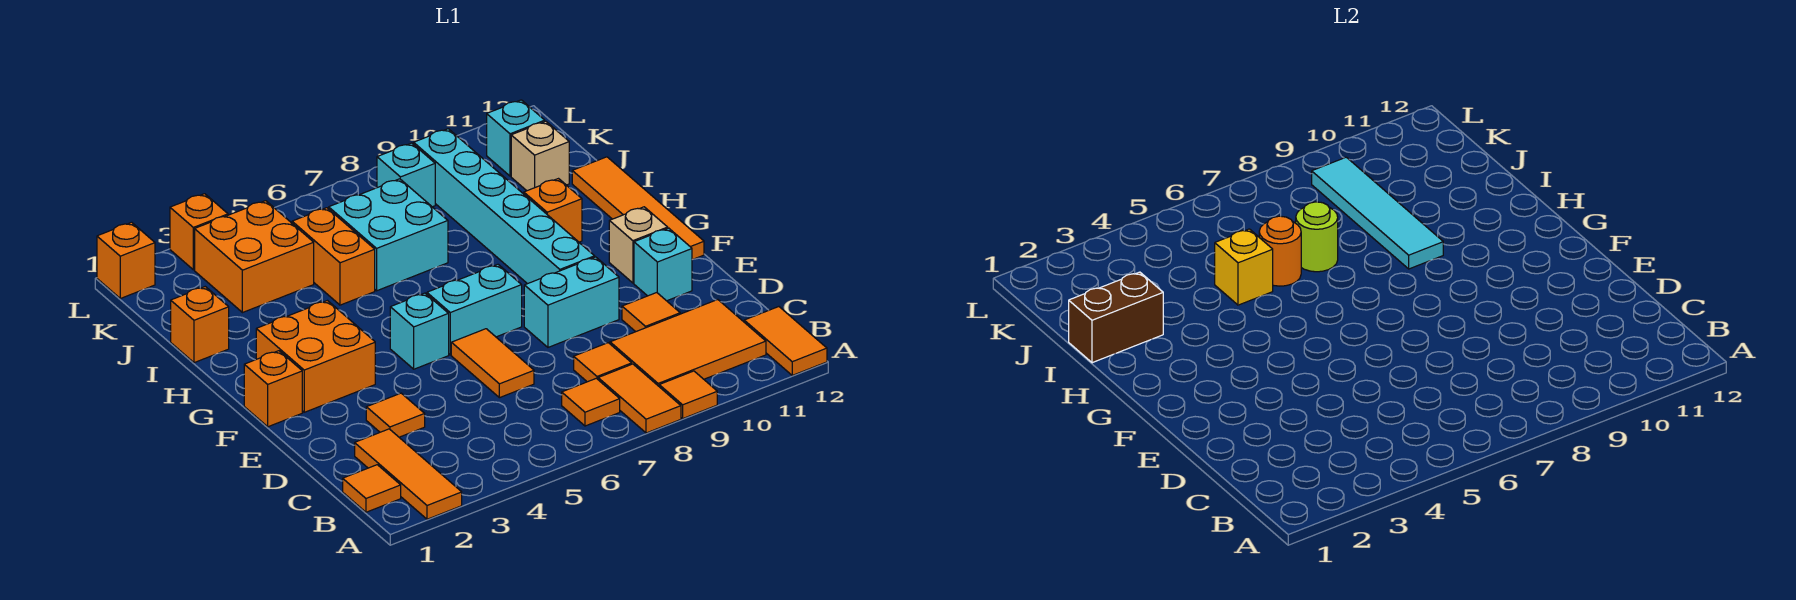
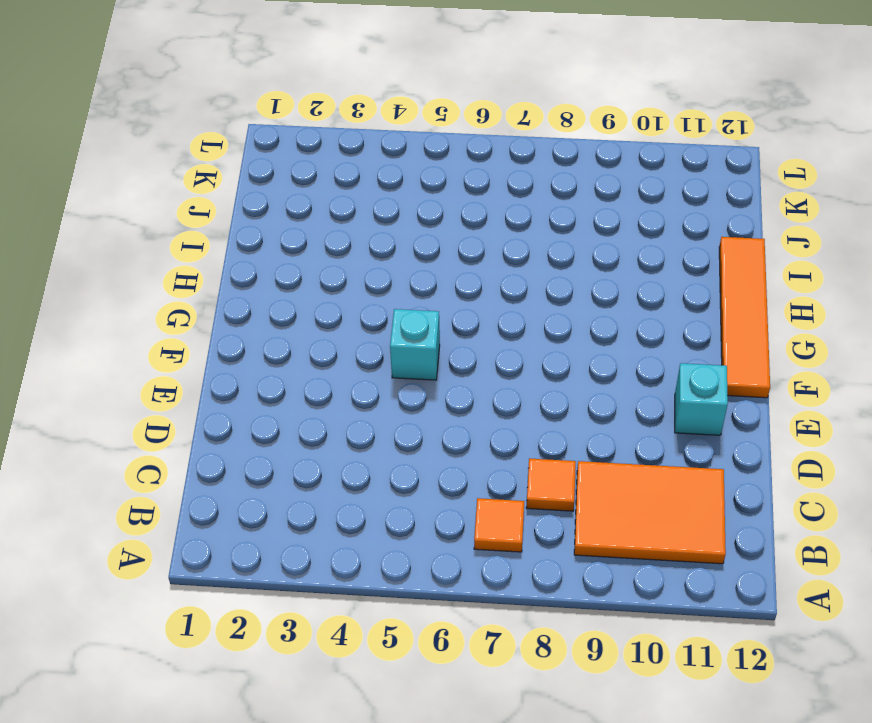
none -> orange tile A2:C2 level 1
none -> orange tile A8:B8 level 1
none -> orange tile A9 level 1
none -> orange tile A12:B12 level 1

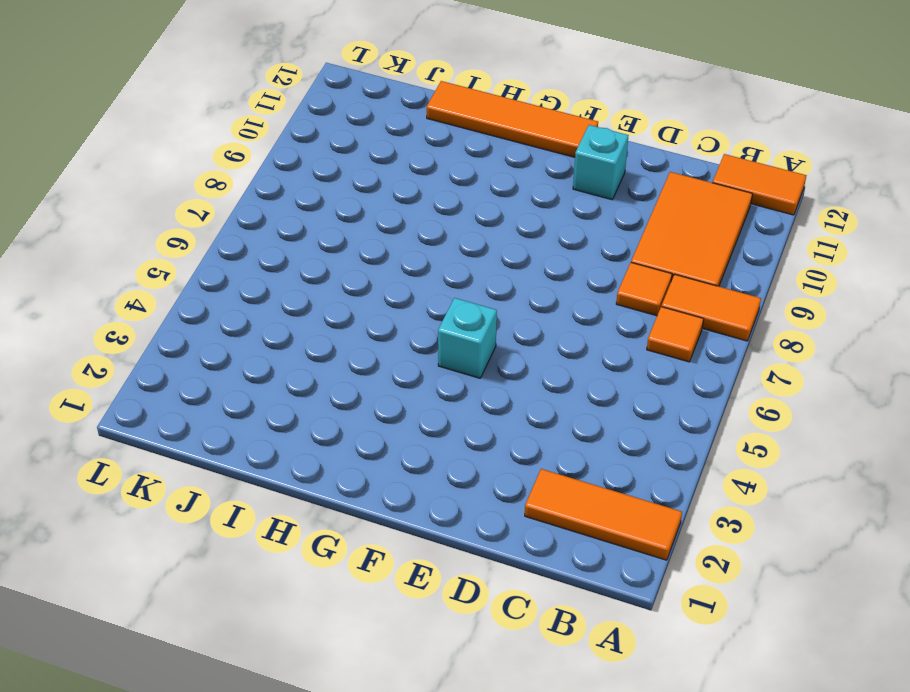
none -> orange tile A9 level 1
none -> orange tile B1 level 1
none -> orange tile D3 level 1
none -> orange tile D6:E6 level 1

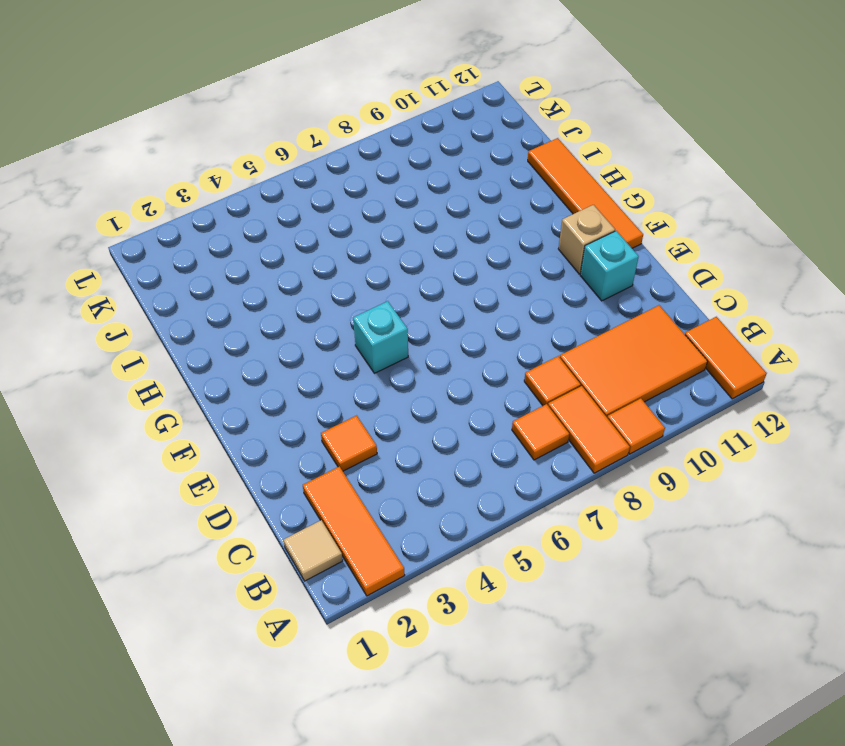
tan tile B1 level 1 -> orange tile B1 level 1
none -> orange tile D6:E6 level 1
none -> orange tile D10 level 1
none -> cyan brick E8:E9 level 1
none -> orange brick F1 level 1

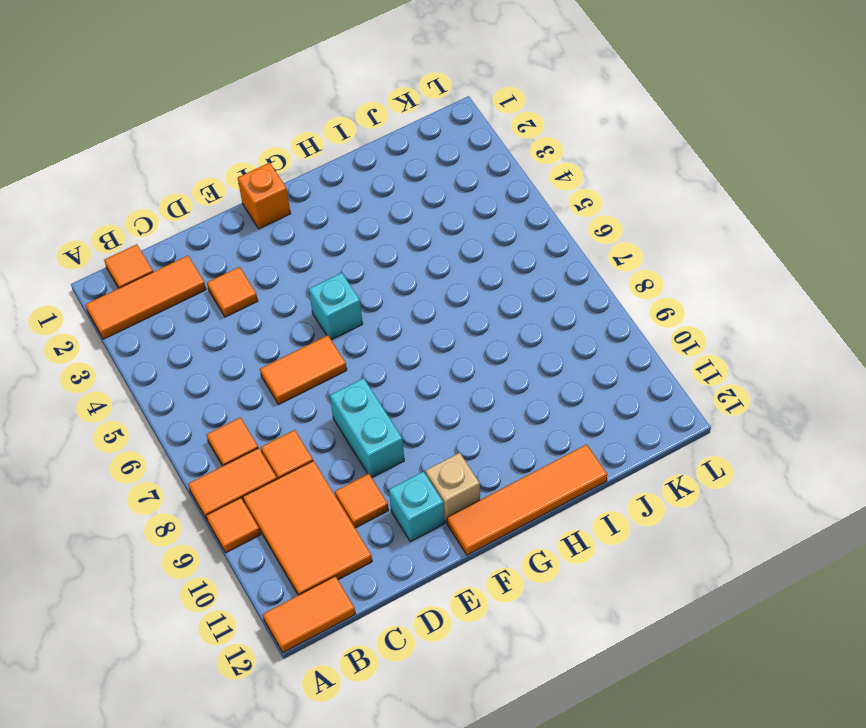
none -> orange brick F2:G3 level 1
none -> cyan brick F6:F7 level 1
none -> cyan brick F9:K9 level 1
none -> orange brick H10 level 1

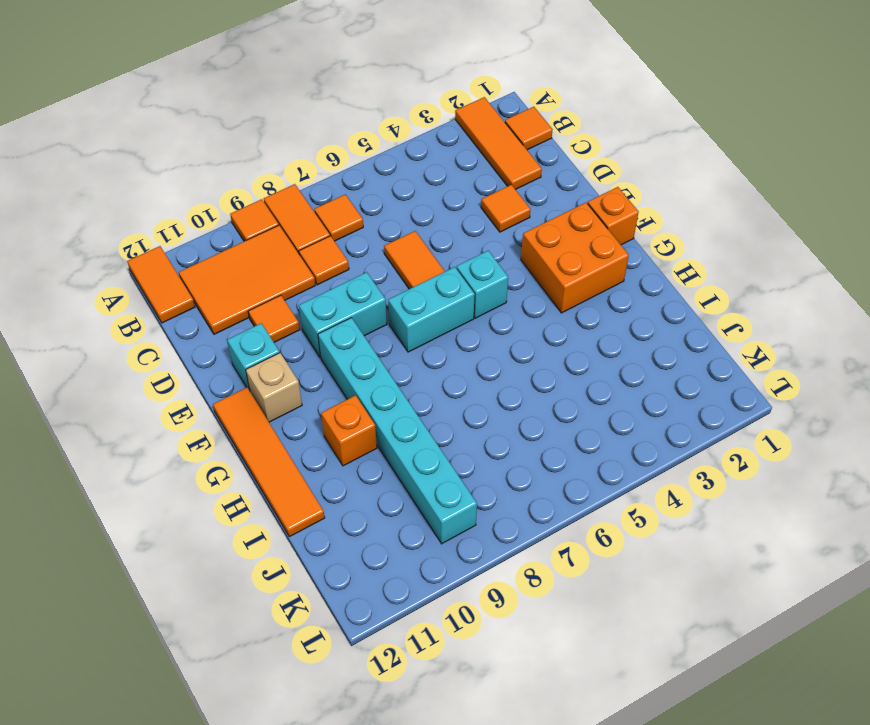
none -> orange brick I1 level 1
none -> orange brick I5:J5 level 1
none -> cyan brick I6:J7 level 1
none -> orange brick J3:K4 level 1

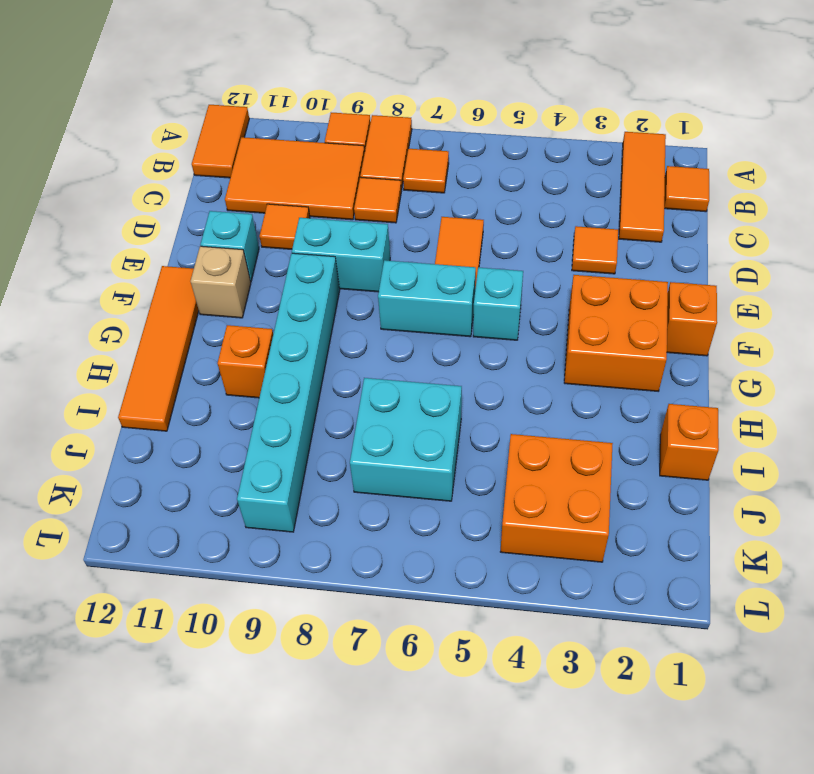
none -> orange brick I5:J5 level 1
none -> tan brick J11 level 1
none -> cyan brick K8 level 1
none -> cyan brick K11 level 1

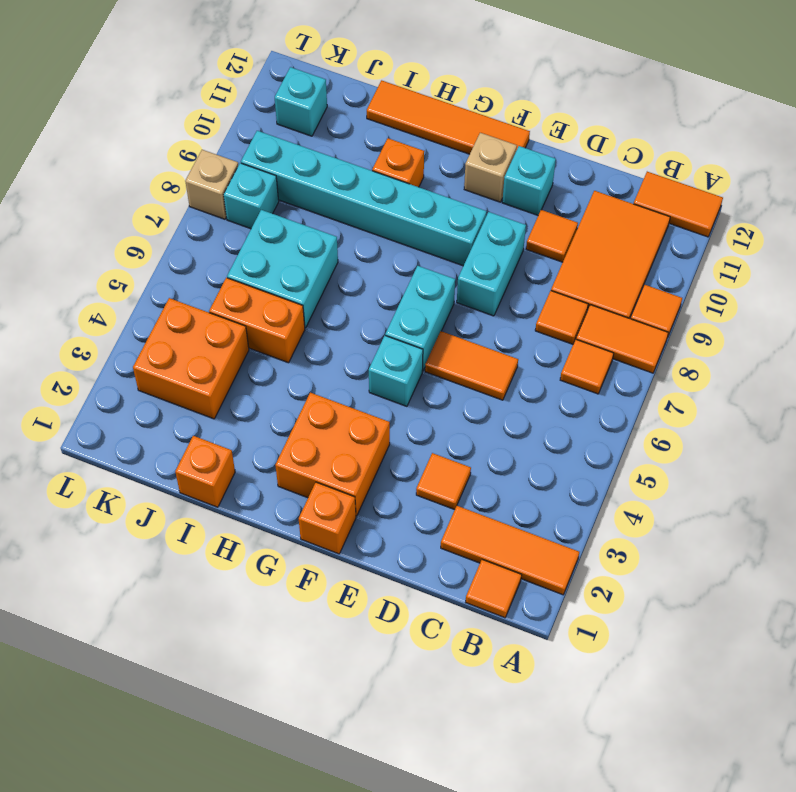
tan brick L8 level 1 -> tan brick J11 level 1
none -> orange brick L1 level 1
none -> orange brick L3 level 1
none -> cyan tile H9:K9 level 2
none -> brown brick I1:I2 level 2

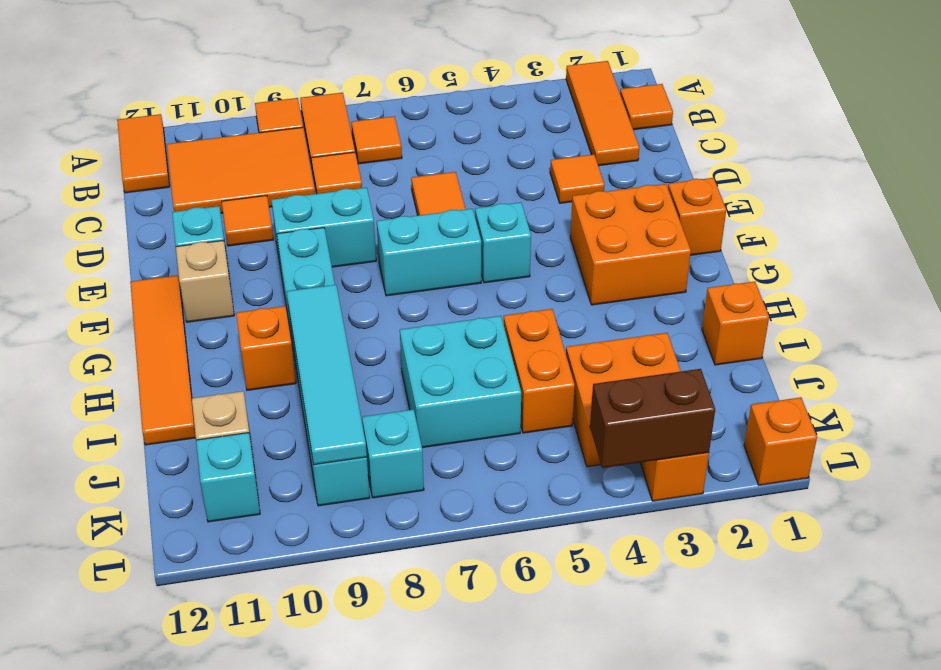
brown brick L3:L4 level 2 -> brown brick I1:I2 level 2
none -> yellow brick I5 level 2
none -> orange round brick I6 level 2
none -> lime round brick I7 level 2

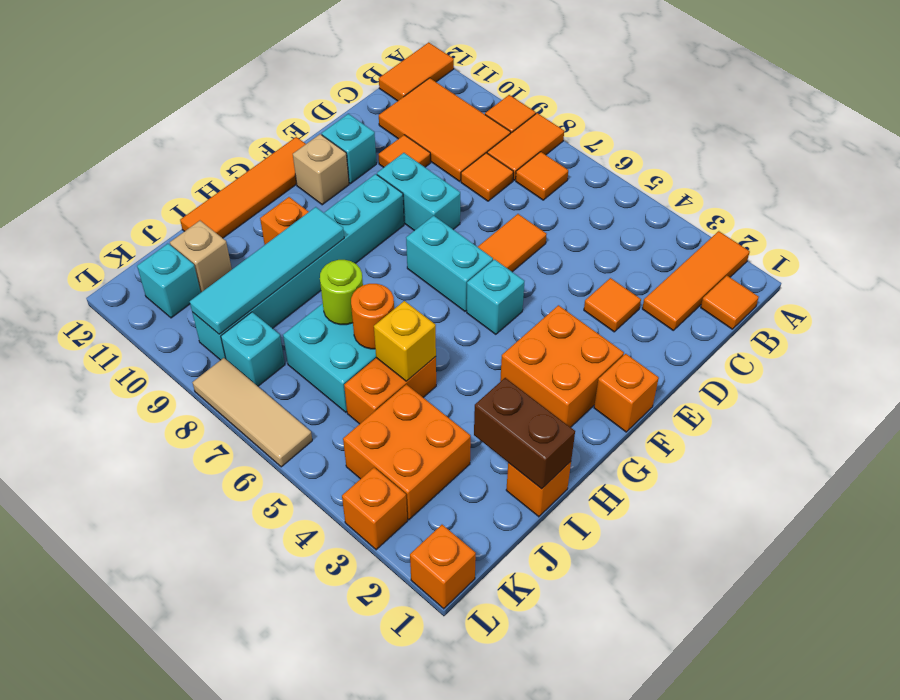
tan tile L6:L8 level 1 -> none

